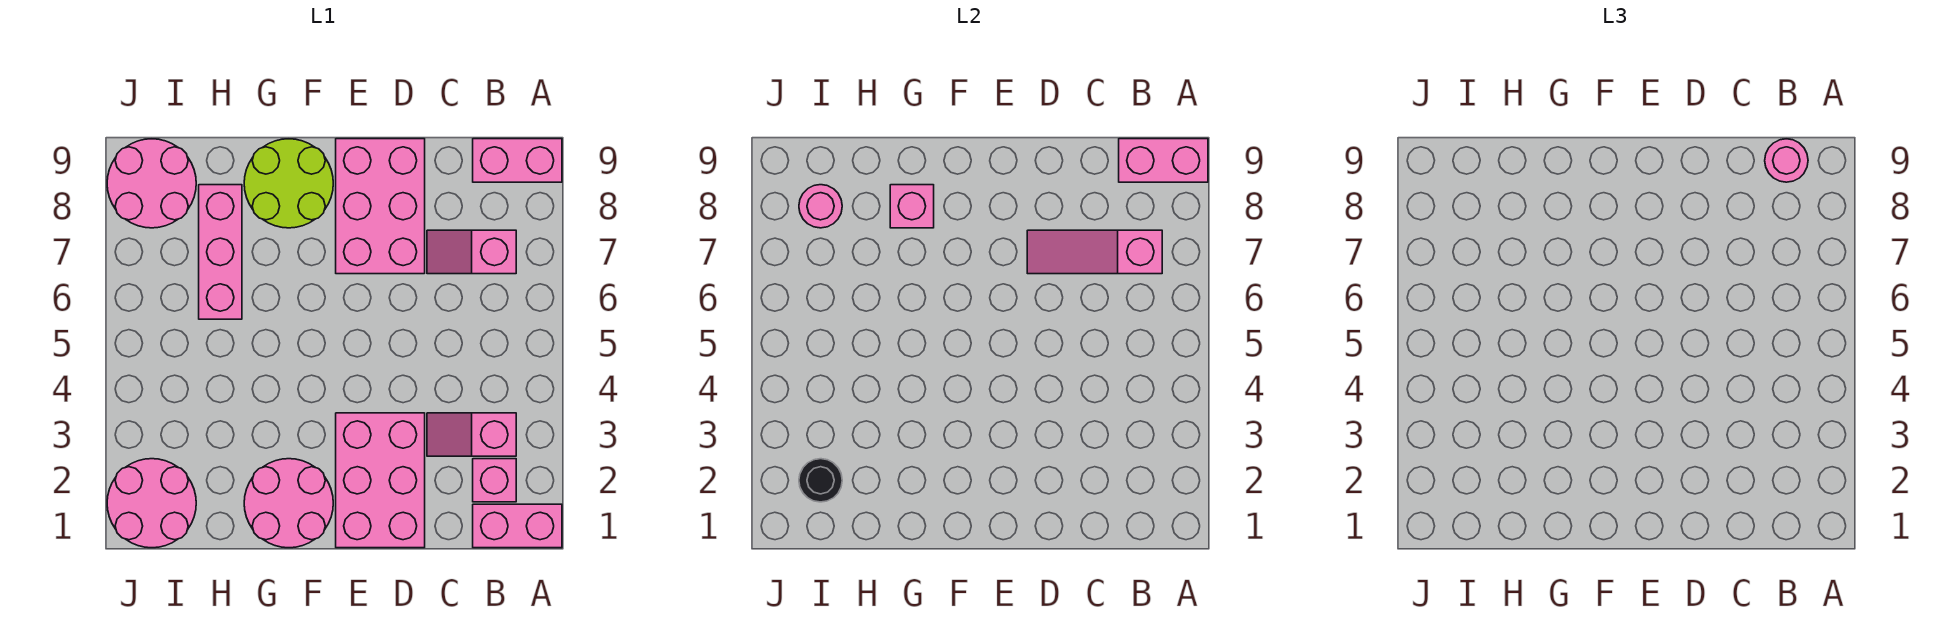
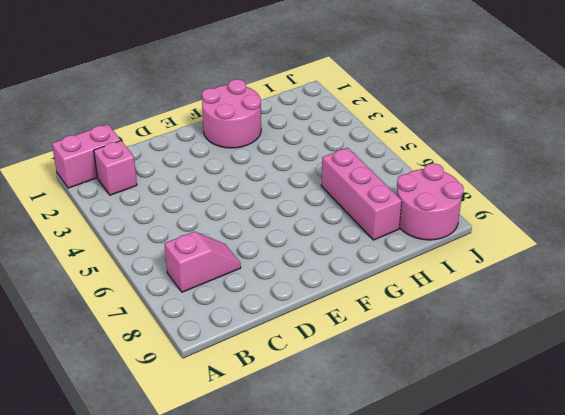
none -> pink brick A9:B9 level 1
none -> pink slope B3:C3 level 1 top B
none -> pink brick D1:E3 level 1

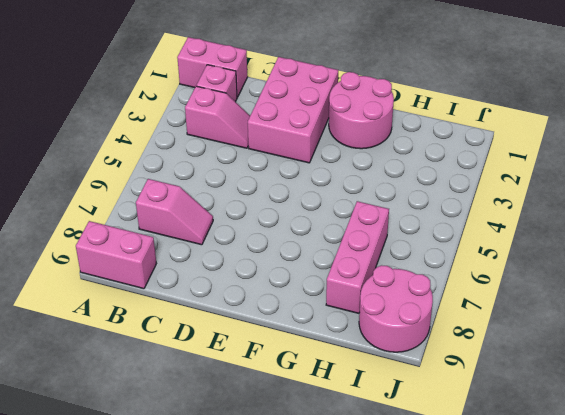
none -> pink brick D7:E9 level 1
none -> lime round brick F8:G9 level 1
none -> pink round brick I1:J2 level 1

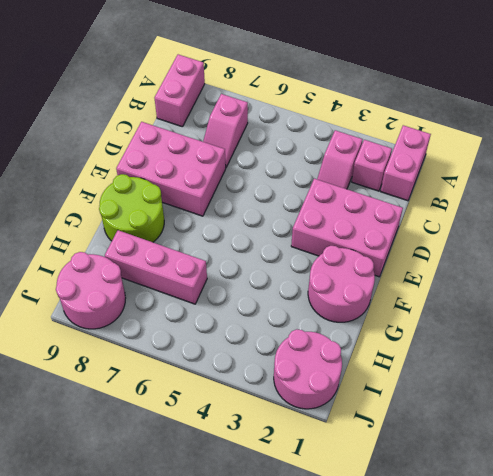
none -> pink brick A9:B9 level 2
none -> pink slope B7:D7 level 2 top B
none -> pink brick G8 level 2

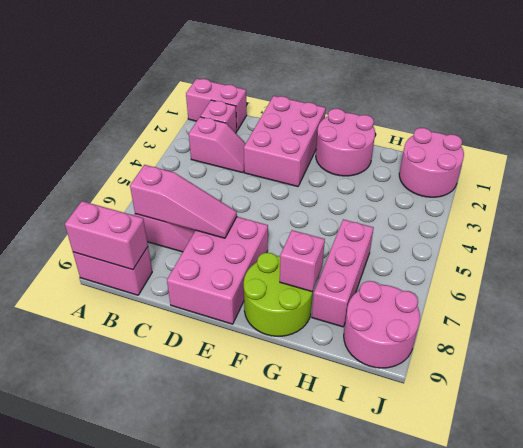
none -> black round brick I2 level 2
none -> pink round brick I8 level 2
none -> pink round brick B9 level 3

